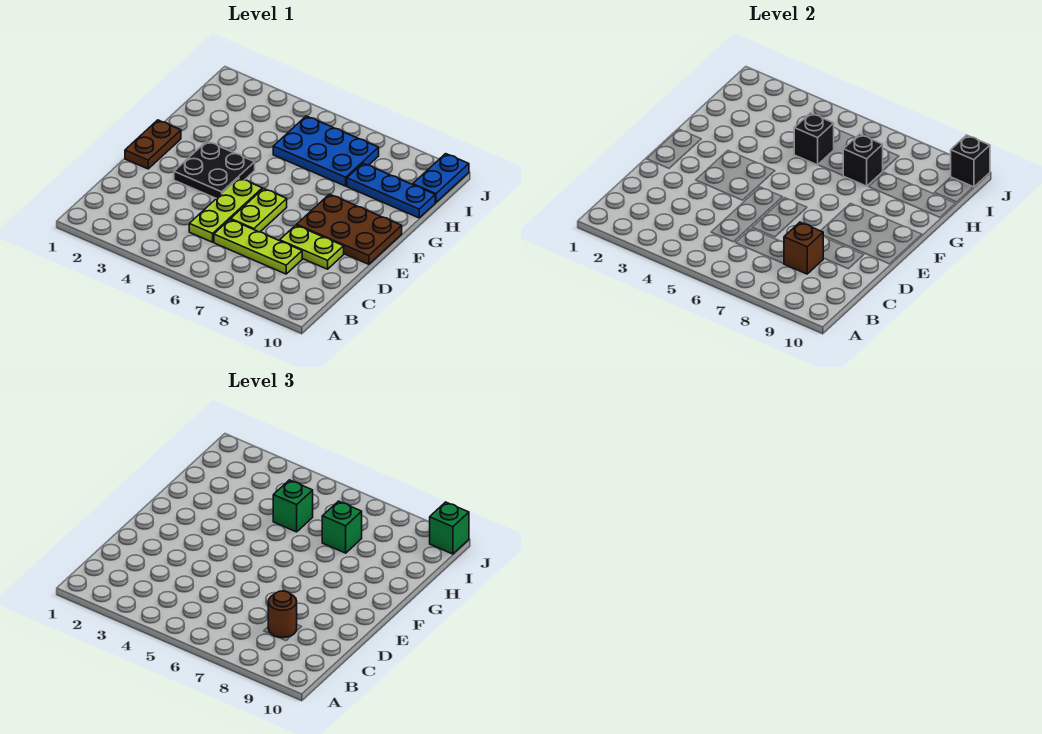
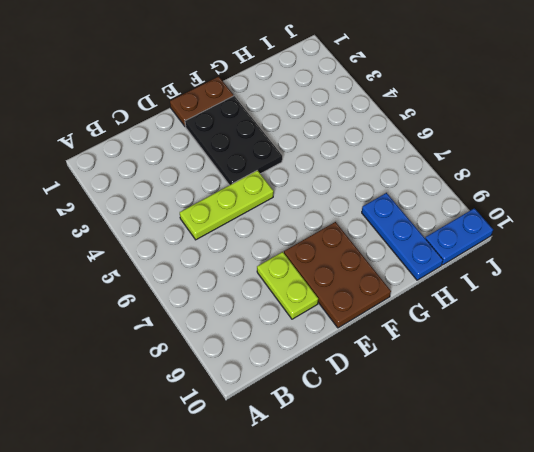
black plate E2:F4 level 1 -> black plate E3:F4 level 1
none -> lime plate C6:C8 level 1
none -> lime plate D6:E6 level 1
none -> blue plate H5:I7 level 1

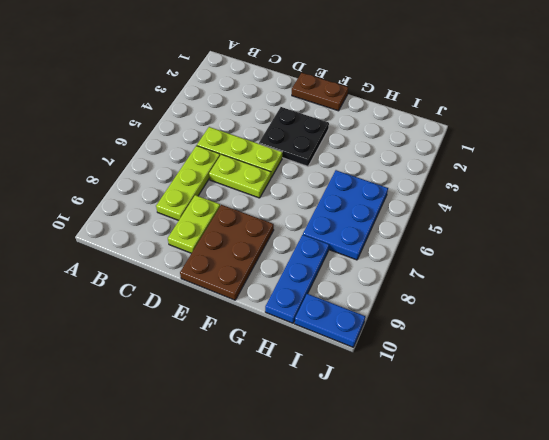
none -> brown brick C8 level 2
none -> black brick H5 level 2
none -> black brick H7 level 2

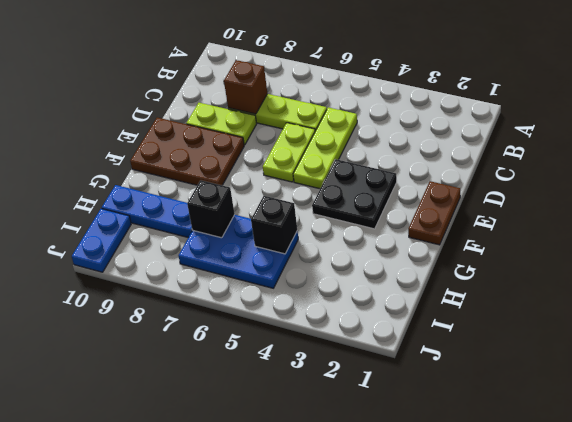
none -> black brick J10 level 2
none -> brown round brick C8 level 3
none -> green brick H5 level 3

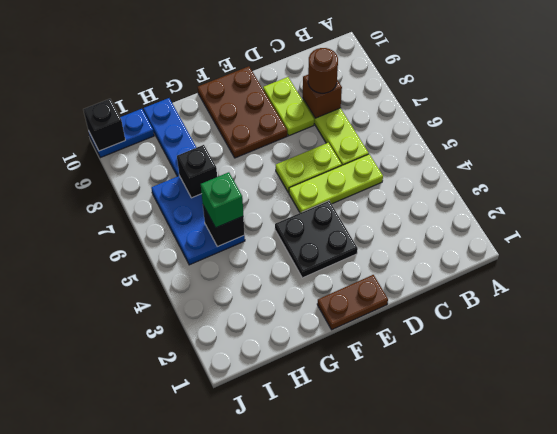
none -> green brick H7 level 3
none -> green brick J10 level 3

